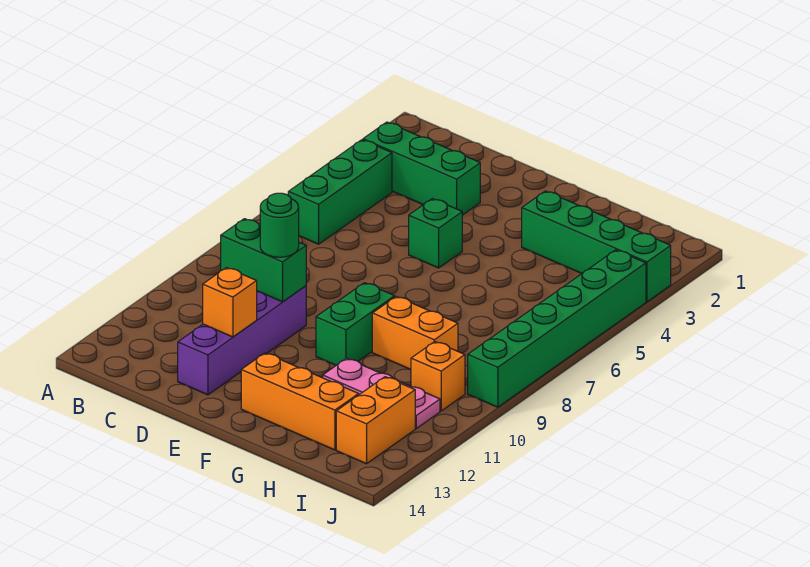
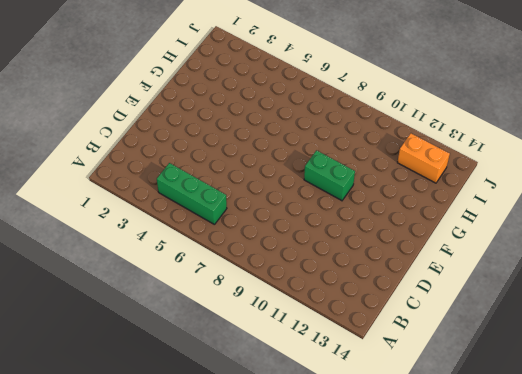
none -> green brick B3:D3 level 1
none -> purple brick D10:D13 level 1
none -> green brick E5 level 1

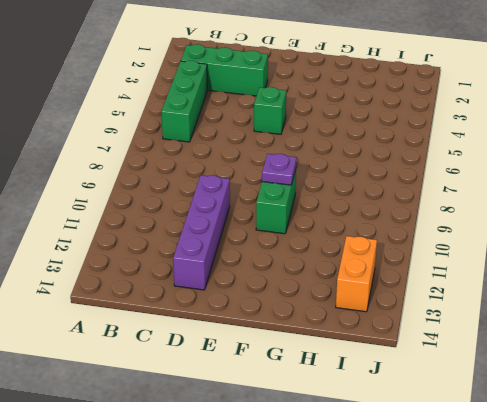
purple plate F9 level 2 -> none
none -> orange brick F13:H13 level 1
none -> green brick G3:J3 level 1
none -> orange brick G9:H9 level 1

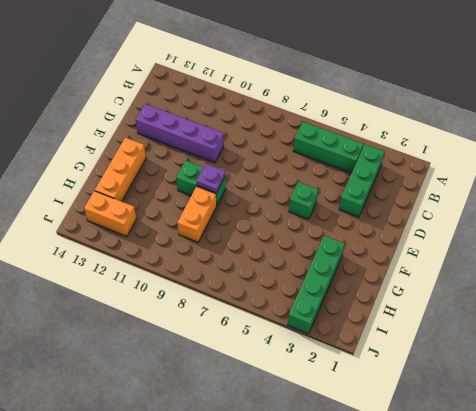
purple plate F9 level 2 -> none
none -> pink plate G11:I11 level 1
none -> orange brick I10 level 1
none -> green brick J4:J9 level 1

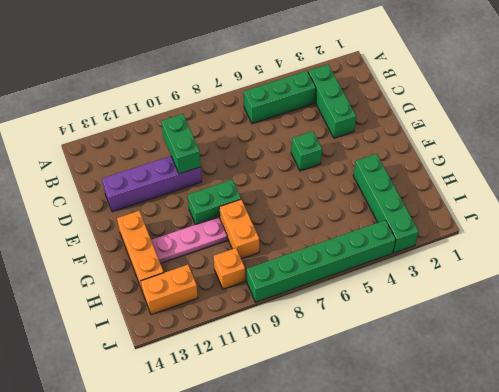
pink plate G10:G12 level 1 -> pink plate G11:I11 level 1
none -> orange brick D12 level 2
none -> green round brick D10 level 3

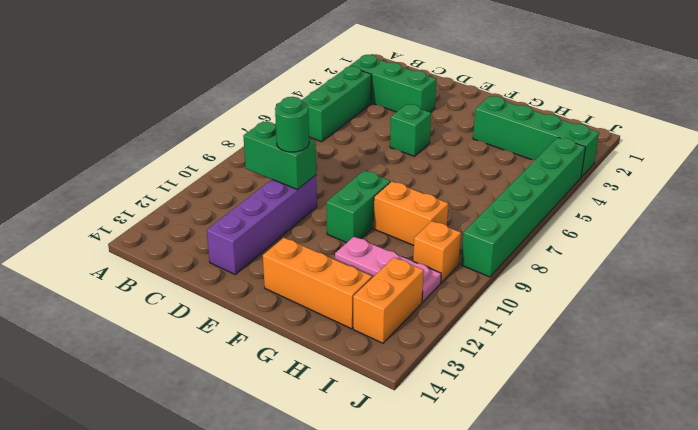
none -> orange brick D12 level 2

